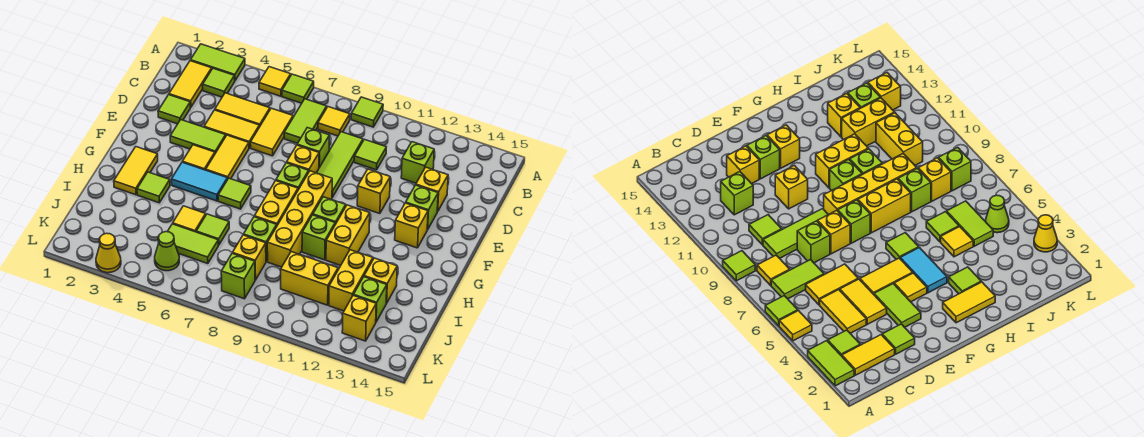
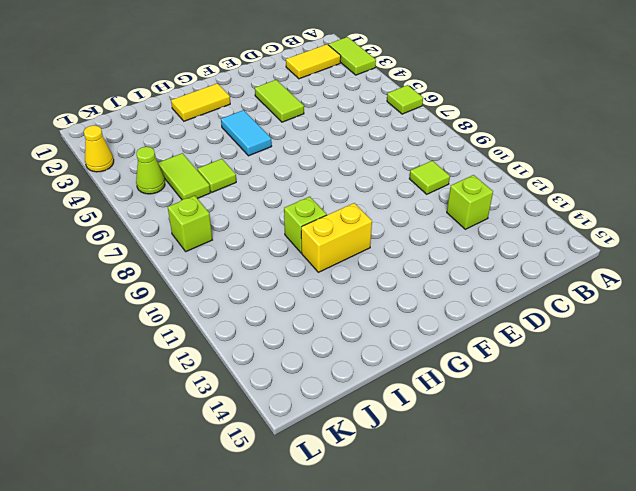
none -> yellow tile A5 level 1
none -> lime tile A9 level 1
none -> lime tile B3 level 1
none -> lime tile B7:C7 level 1

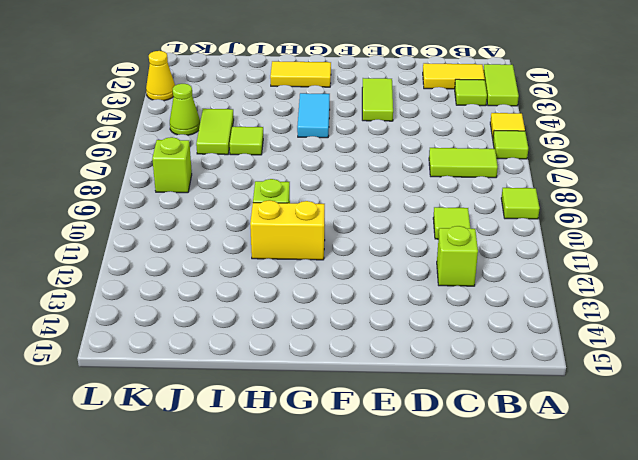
none -> yellow tile B8 level 1
none -> yellow tile C4:C5 level 1
none -> yellow tile C6:D6 level 1
none -> lime tile C9:E9 level 1

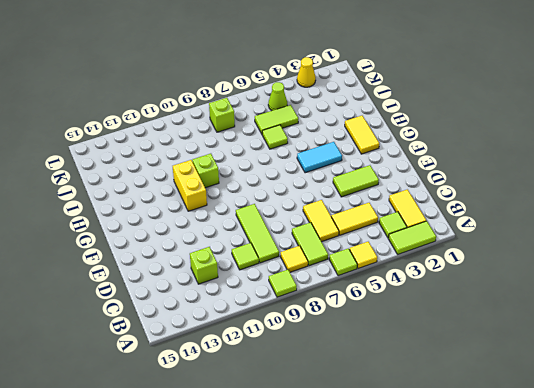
none -> lime tile D2 level 1
none -> yellow tile D4:D5 level 1
none -> lime brick D8 level 1
none -> yellow brick D13 level 1

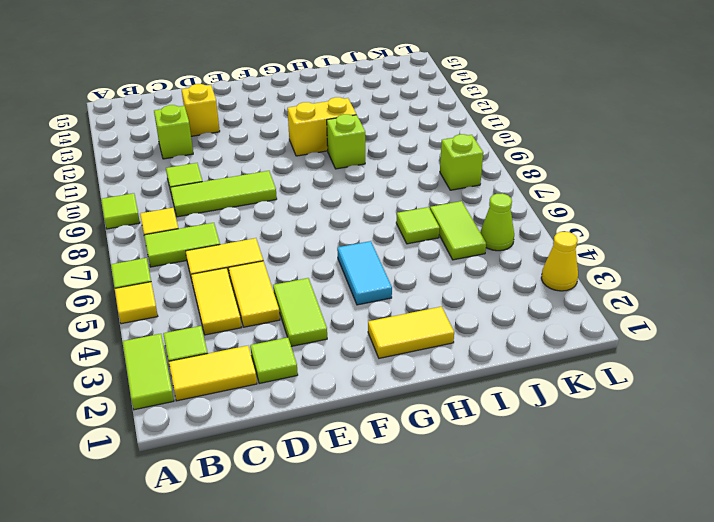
none -> lime brick D8 level 1
none -> yellow tile E5:F5 level 1
none -> yellow brick E8 level 1
none -> yellow brick E11 level 1

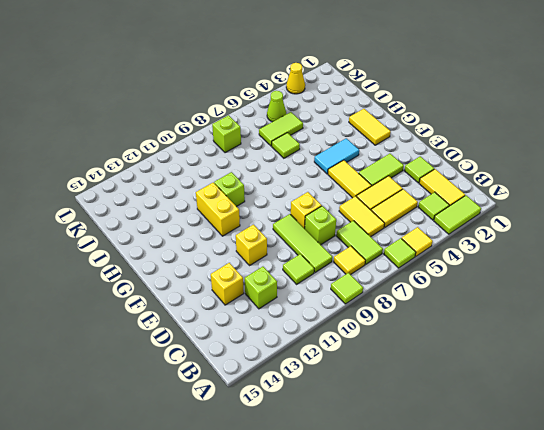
none -> lime brick E13 level 1
none -> yellow tile F4 level 1
none -> lime brick F8 level 1
none -> yellow brick F9:I9 level 1

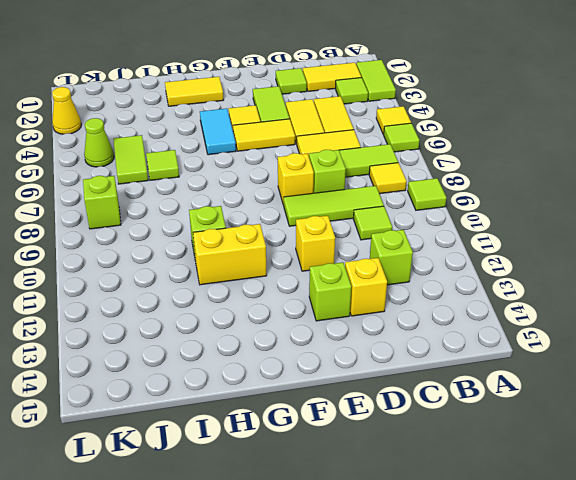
none -> lime brick F8 level 1
none -> yellow brick F9:I9 level 1
none -> yellow brick F13 level 1
none -> lime tile G6 level 1

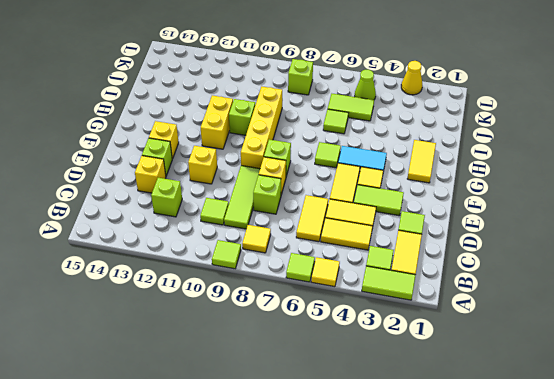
none -> lime tile B7:C7 level 1
none -> yellow brick G8:H8 level 1
none -> lime brick G10 level 1
none -> lime tile H3 level 1

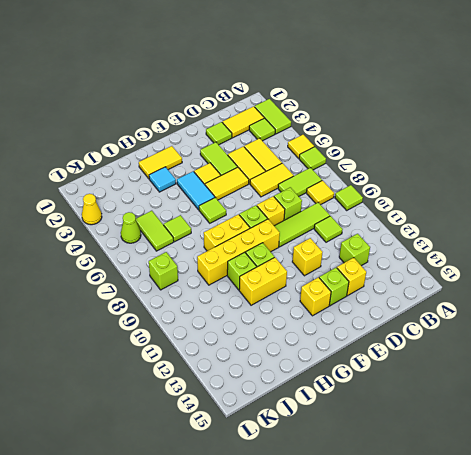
cyan tile H3 level 1 -> lime tile H3 level 1
none -> yellow tile I5 level 1
none -> lime brick I8 level 1
none -> yellow brick I12:J12 level 1
none -> yellow brick I13 level 1

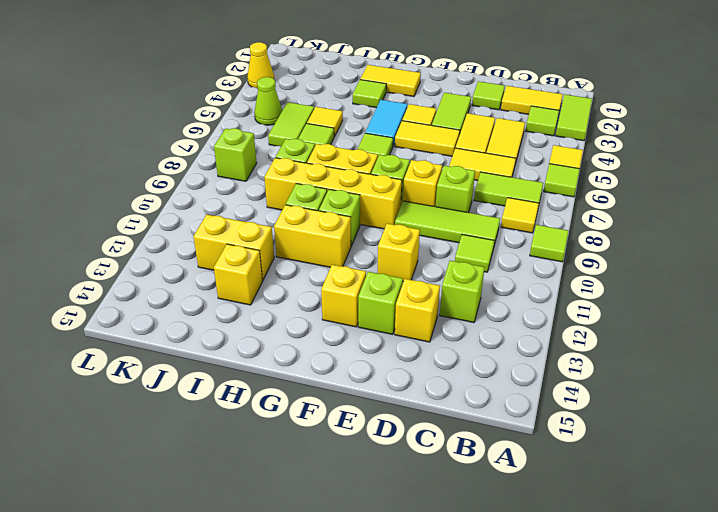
none -> yellow brick J8 level 1
none -> yellow brick J10:J11 level 1
none -> lime brick J13 level 1
none -> yellow brick K13 level 1

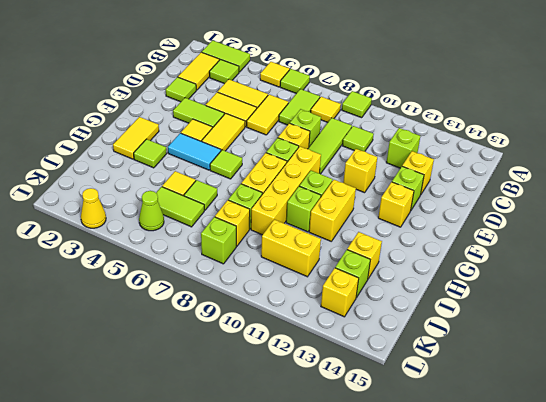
none -> yellow brick I12:J12 level 1

